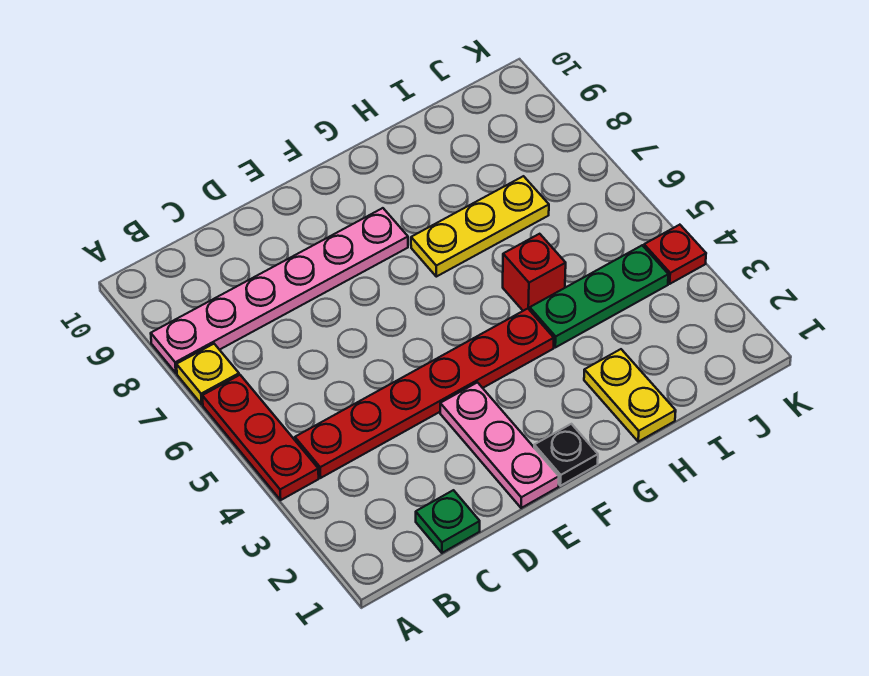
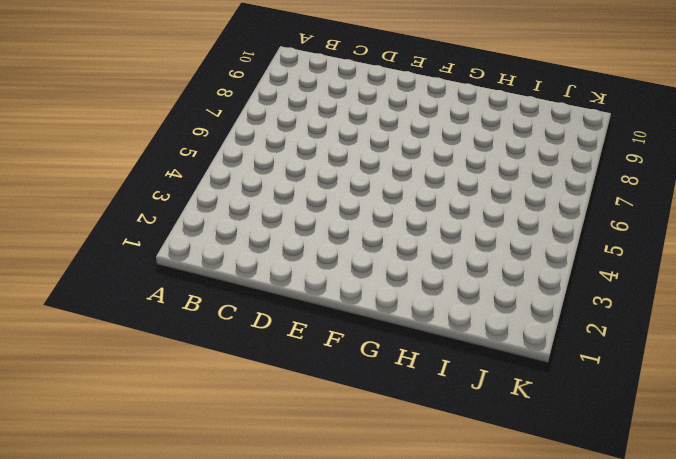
none -> red plate A4:A6 level 1
none -> yellow plate A7 level 1
none -> pink plate A8:F8 level 1

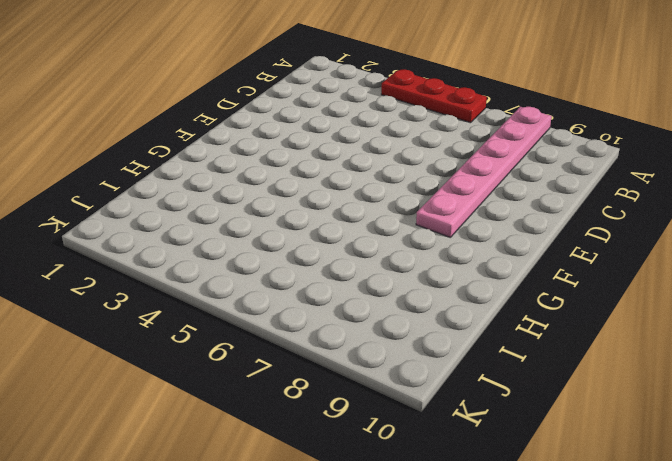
none -> yellow plate A7 level 1
none -> red plate B4:G4 level 1
none -> green plate C1 level 1

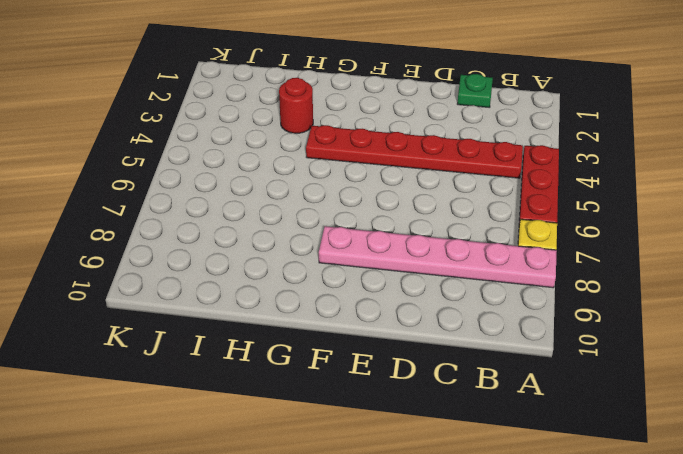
red round brick H3 level 1 -> none
none -> pink plate E1:E3 level 1
none -> black plate F1 level 1
none -> yellow plate G7:I7 level 1

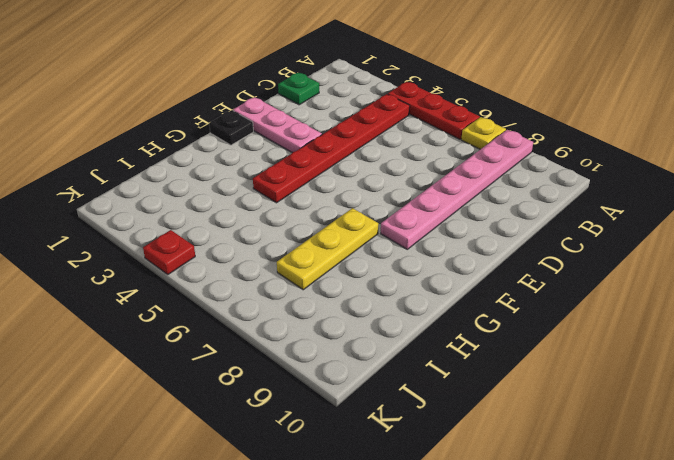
none -> yellow plate H1:H2 level 1
none -> green plate H4:J4 level 1
none -> red brick H5 level 1

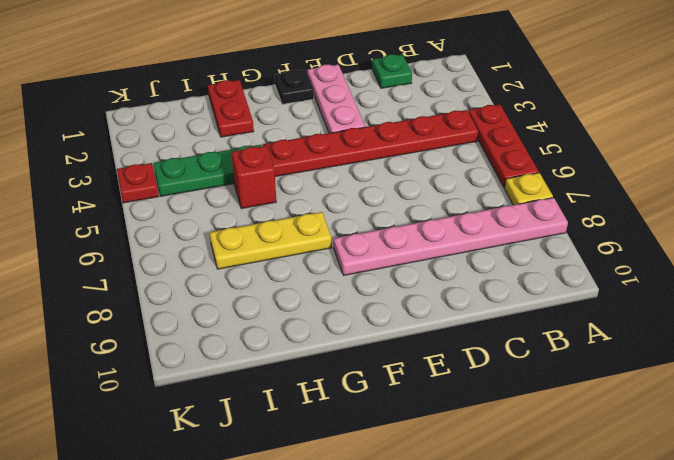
red plate H1:H2 level 1 -> yellow plate H1:H2 level 1

